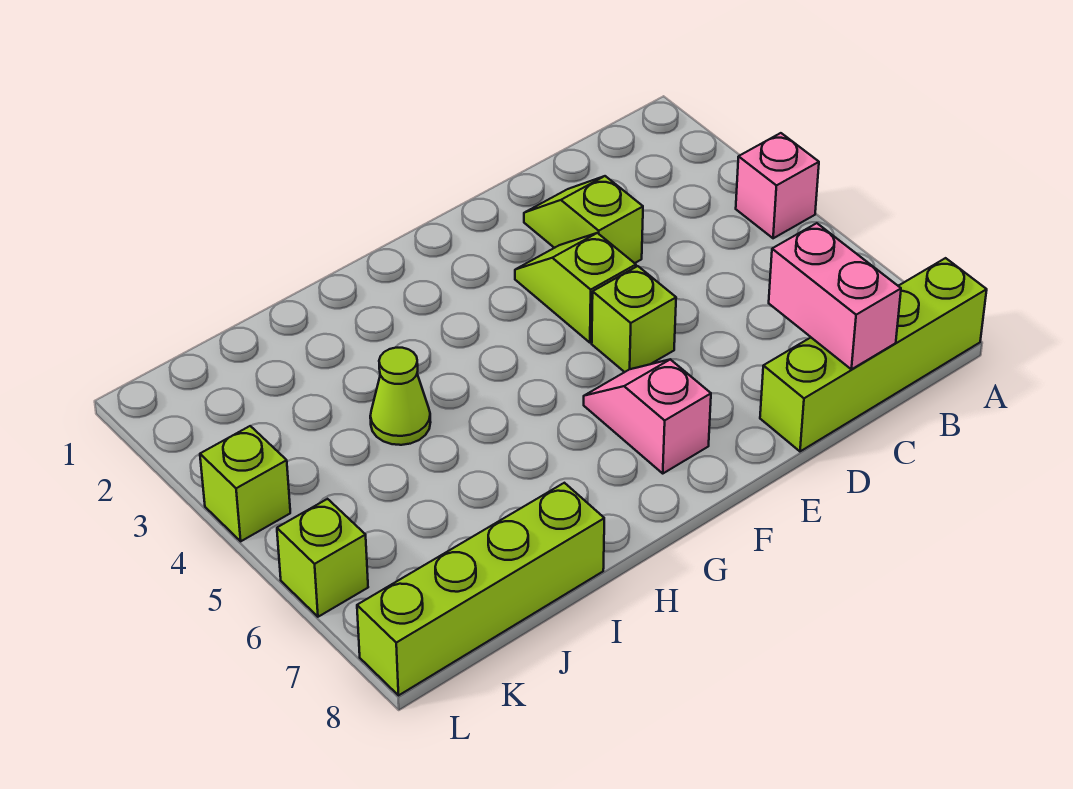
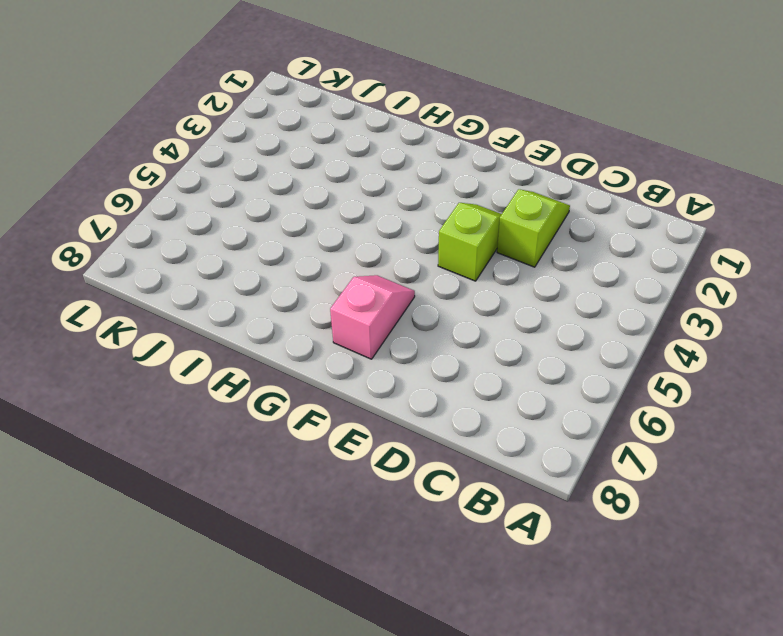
none -> pink brick A4 level 1
none -> lime brick A8:D8 level 1

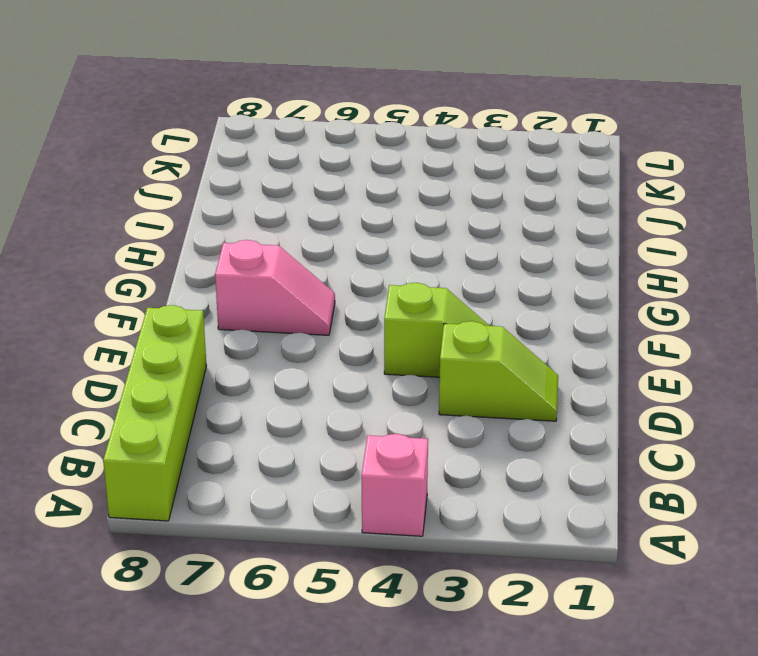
none -> lime brick E5 level 1
none -> lime cone I4 level 1

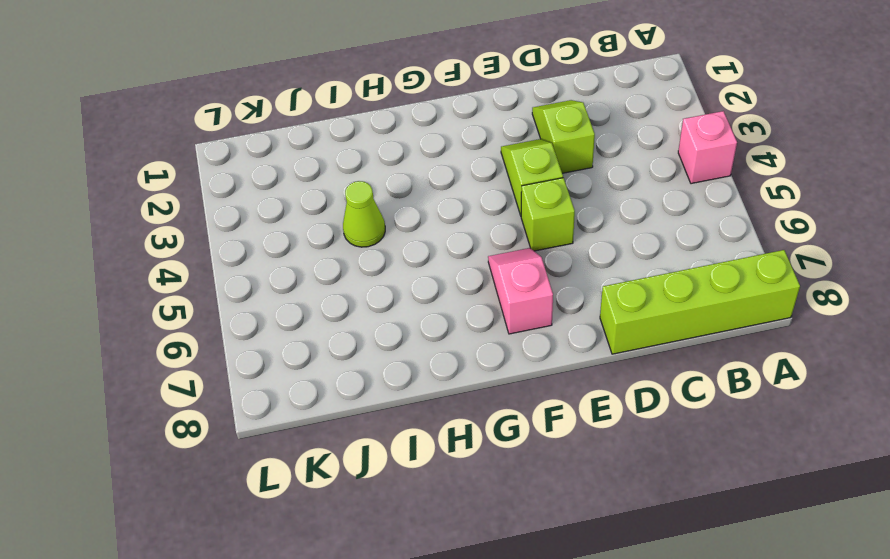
none -> lime brick I8:L8 level 1
none -> lime brick L4 level 1

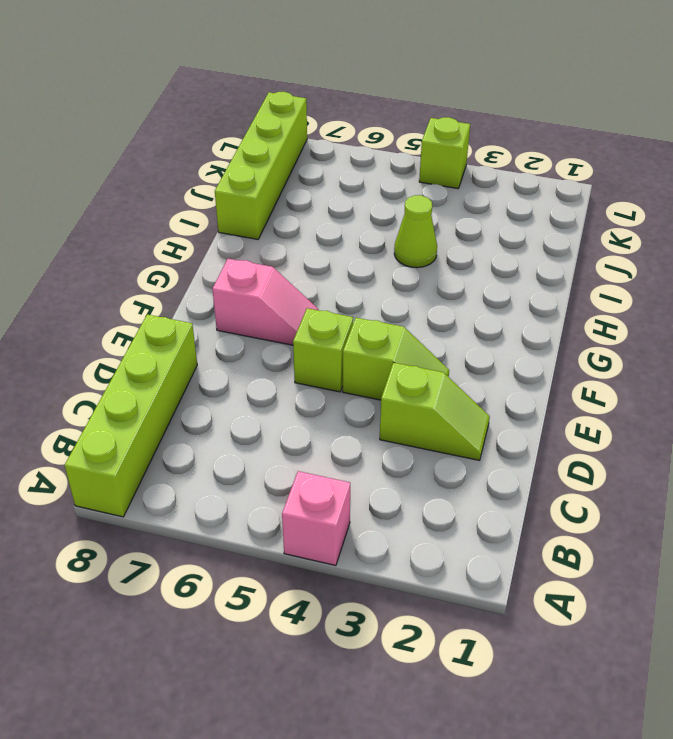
none -> lime brick L6 level 1
none -> pink brick C7:C8 level 2

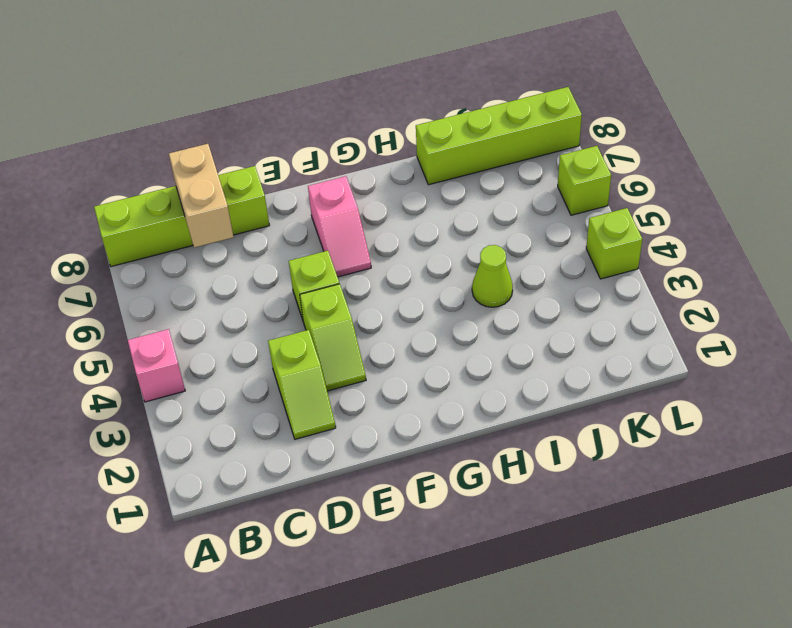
tan brick C7:C8 level 2 -> pink brick C7:C8 level 2

